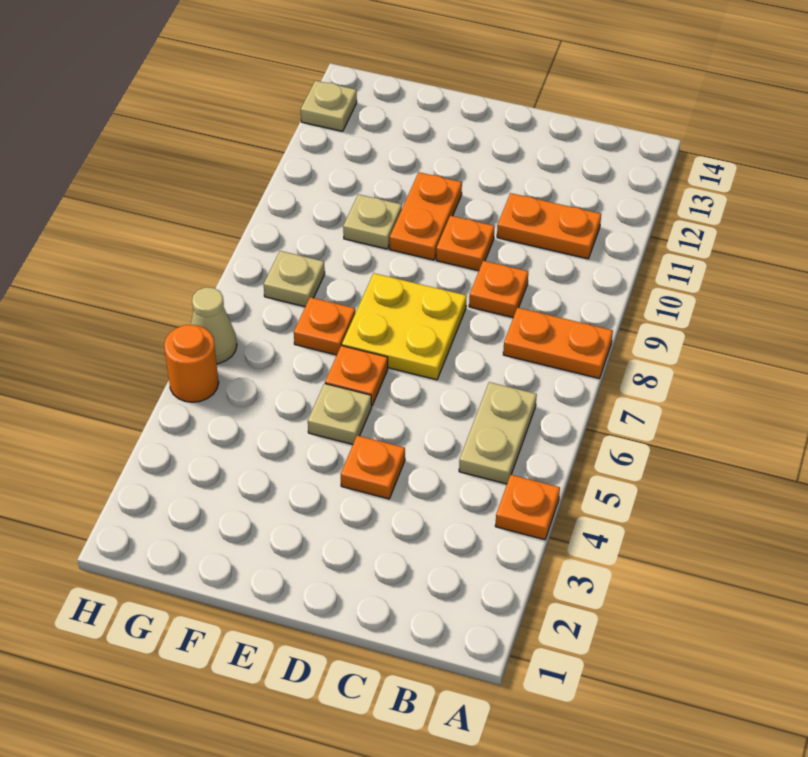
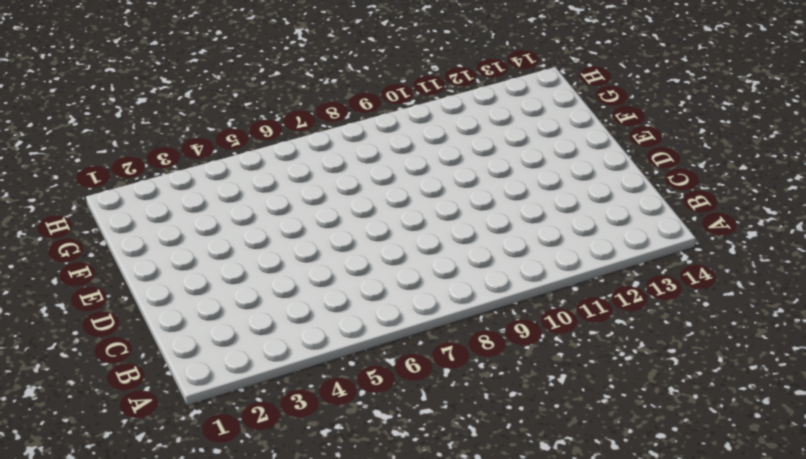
none -> orange plate A4 level 1
none -> orange plate A8:B8 level 1
none -> tan plate B5:B6 level 1

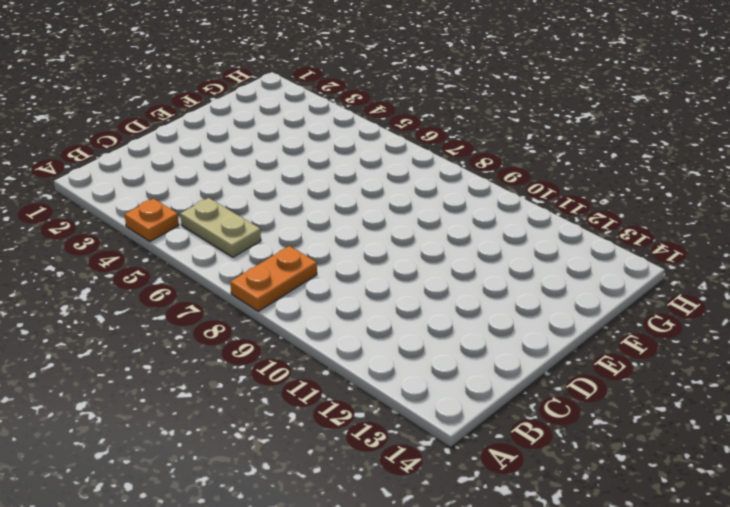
none -> orange plate B11:C11 level 1
none -> orange plate C9 level 1
none -> orange plate D4 level 1

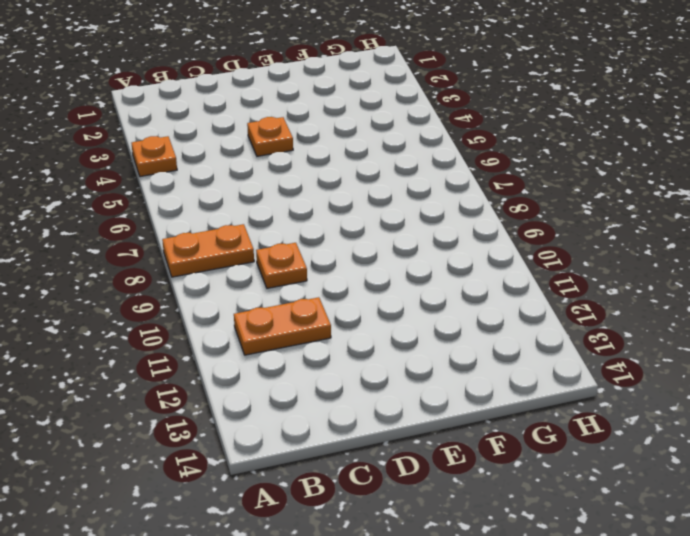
none -> tan plate B5:B6 level 1
none -> yellow plate D7:E8 level 1
none -> orange plate D10 level 1

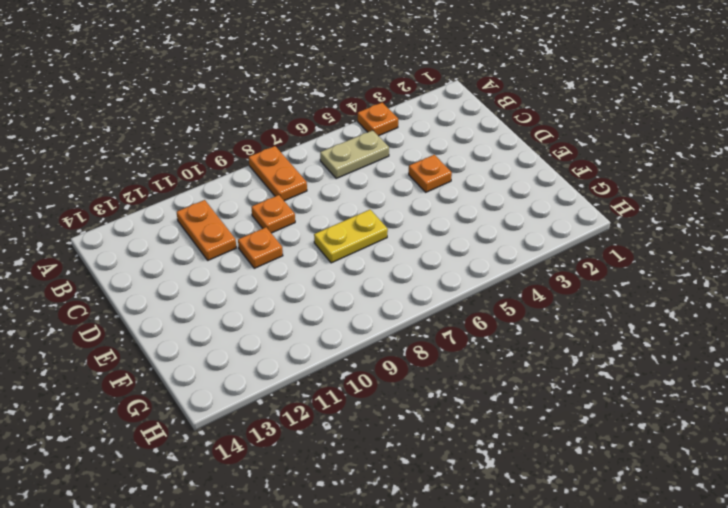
yellow plate E7:E8 level 1 -> yellow plate D7:E8 level 1
none -> tan plate E5 level 1
none -> orange plate E6 level 1
none -> orange plate E10:E11 level 1

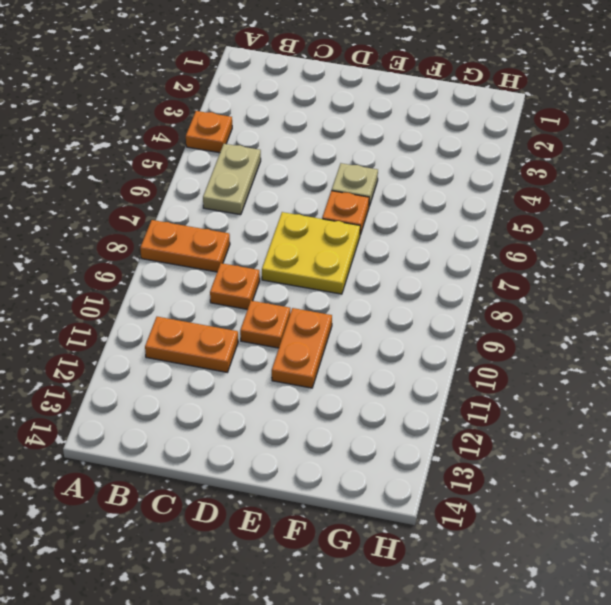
none -> orange plate D4 level 1
none -> orange plate F7 level 1
none -> tan plate F10 level 1

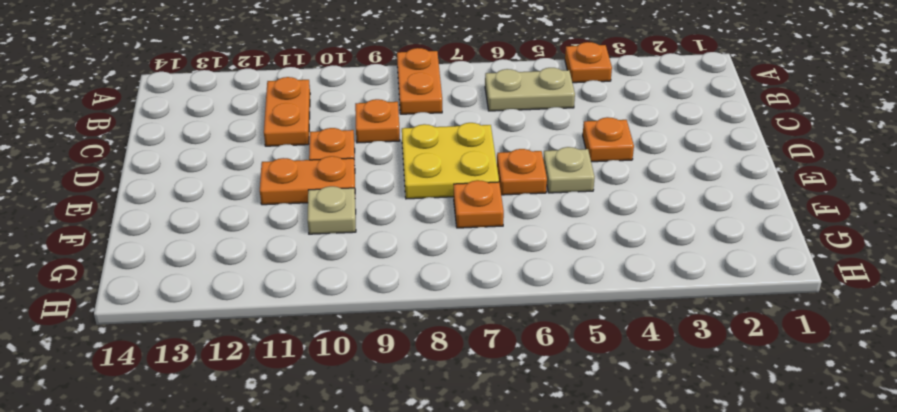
none -> tan plate G8 level 1
none -> orange round brick H5 level 1
none -> tan cone H6 level 1

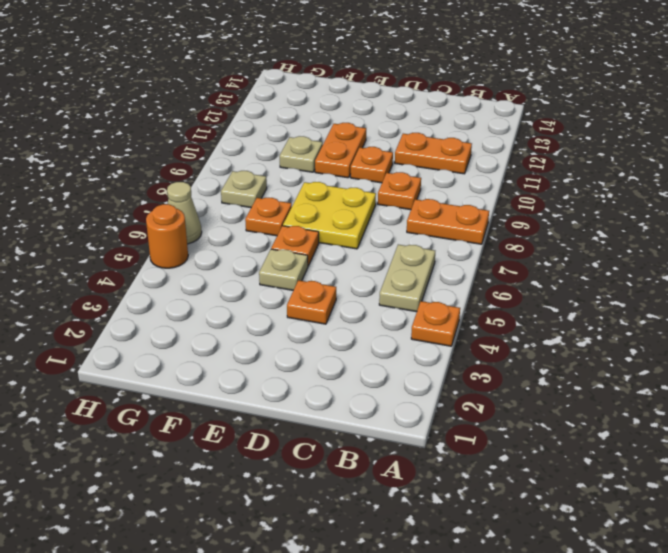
none -> tan plate H13 level 1

